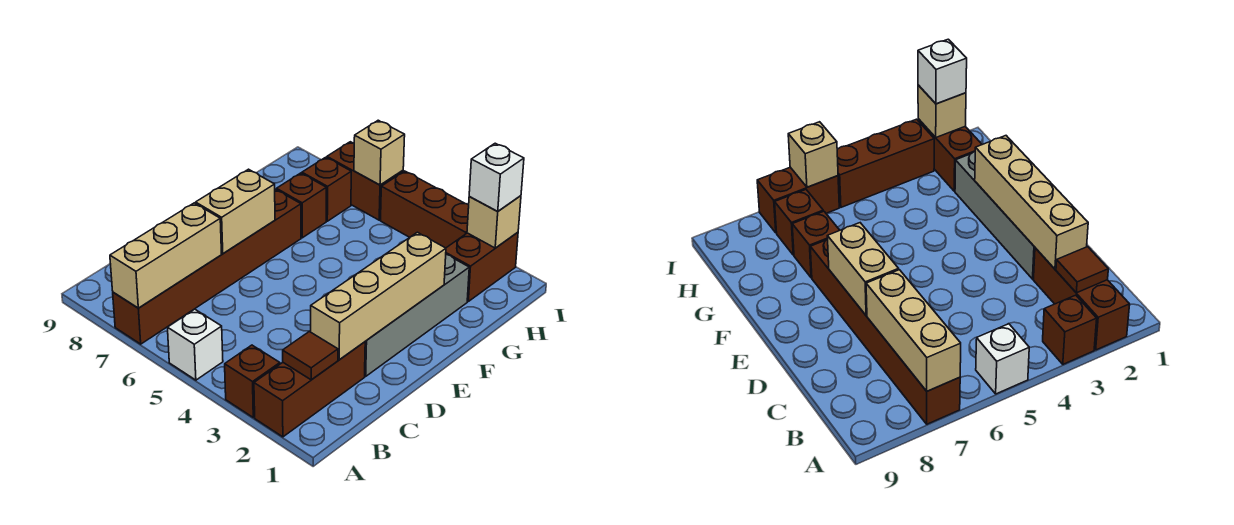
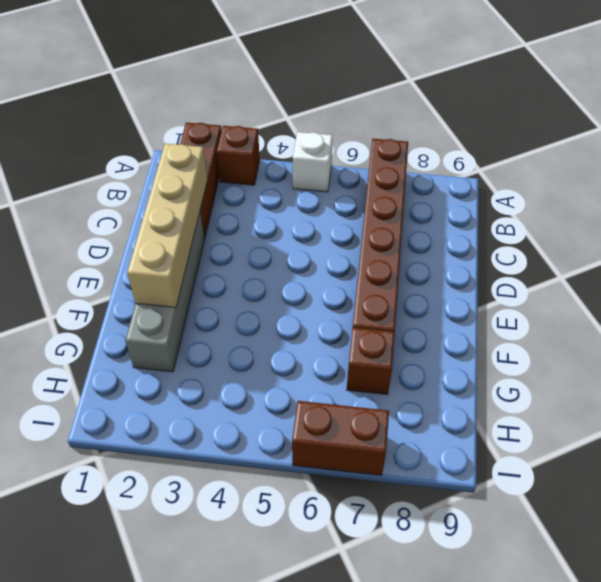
none -> brown brick H2:I2 level 1
none -> brown brick H7 level 1
none -> brown brick I3:I5 level 1

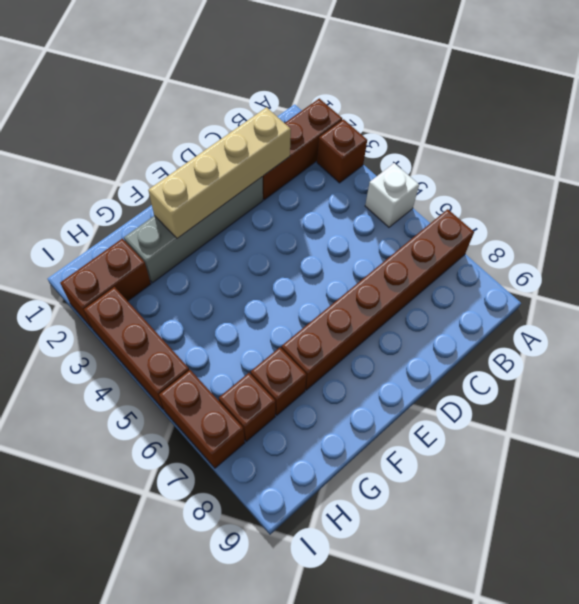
none -> tan brick A7:C7 level 2
none -> brown tile B2 level 2
none -> tan brick D7:E7 level 2

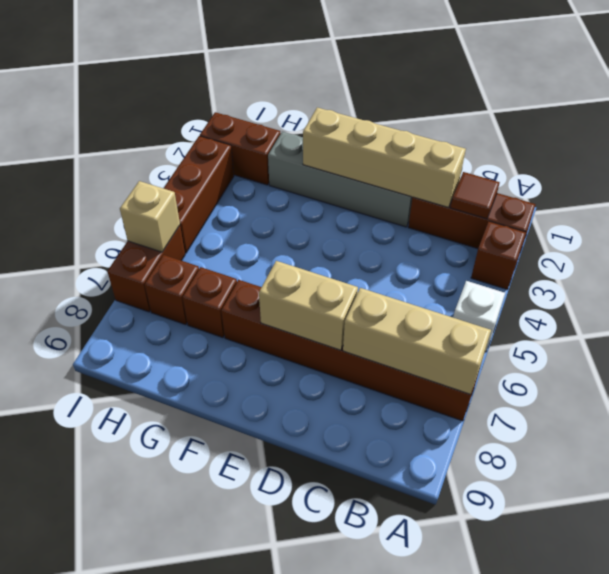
none -> tan brick I2 level 2
none -> white brick I2 level 3

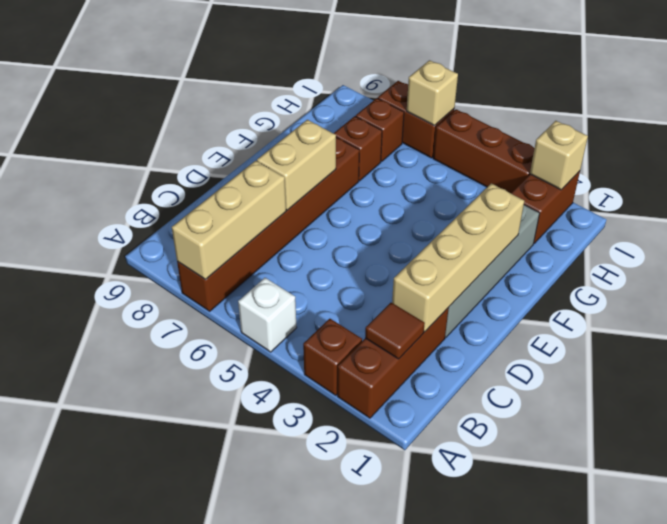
none -> white brick I2 level 3

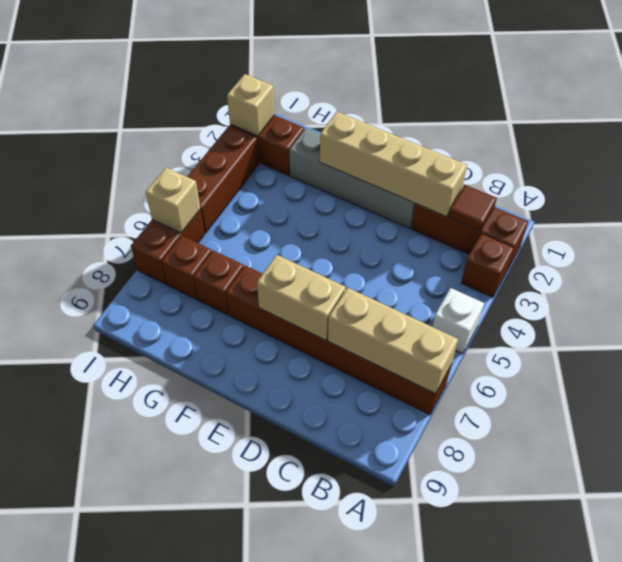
none -> white brick I2 level 3

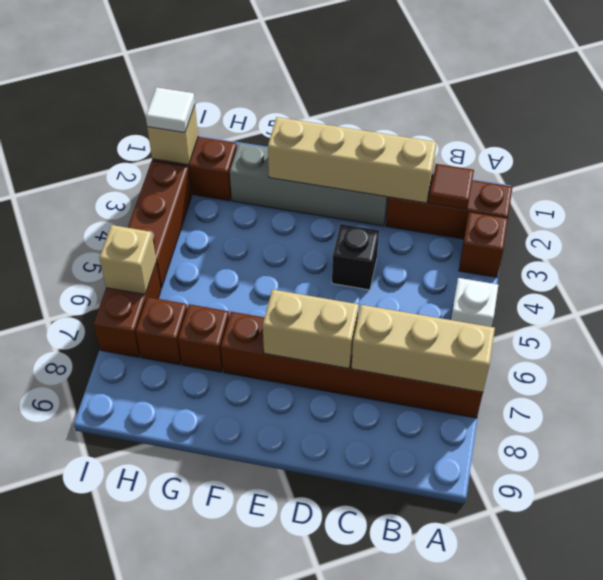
black brick D4 level 1 -> none
white tile I2 level 3 -> white brick I2 level 3

